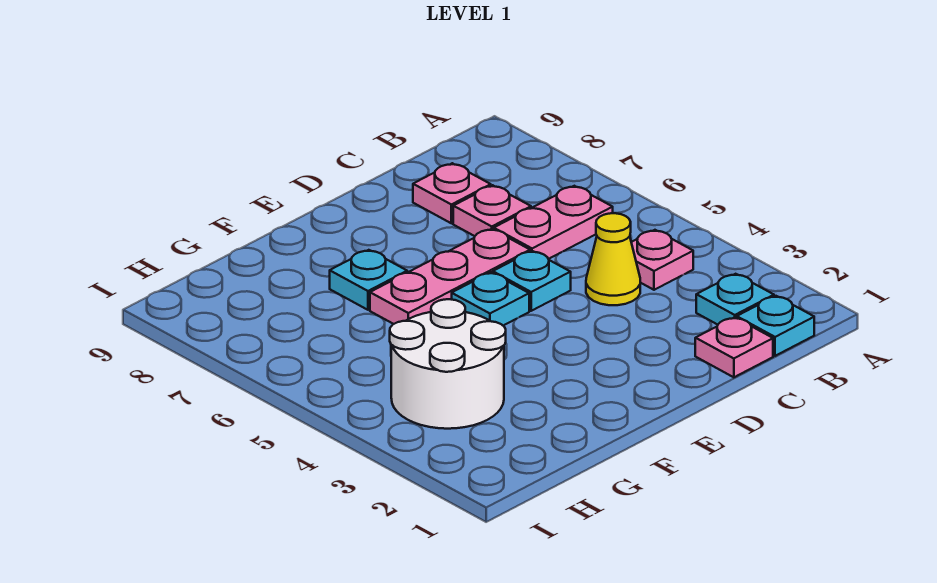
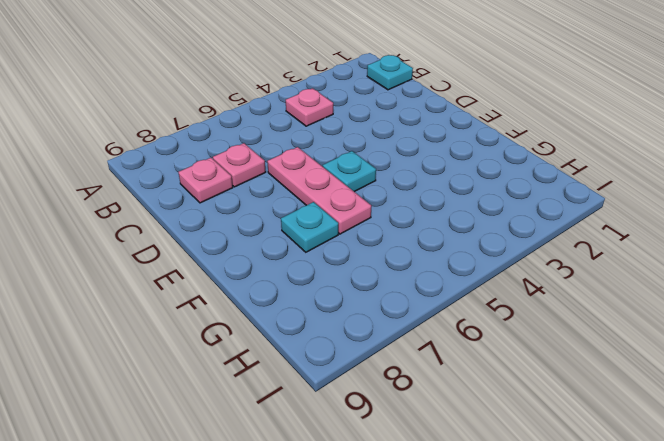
none -> cyan plate B2 level 1
none -> pink plate B6:C6 level 1
none -> pink plate C1 level 1

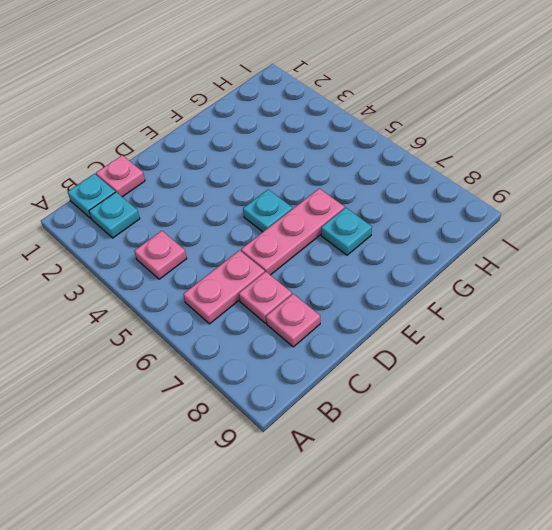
none -> yellow cone C4 level 1
none -> cyan plate D5 level 1
none -> white round brick G3:H4 level 1

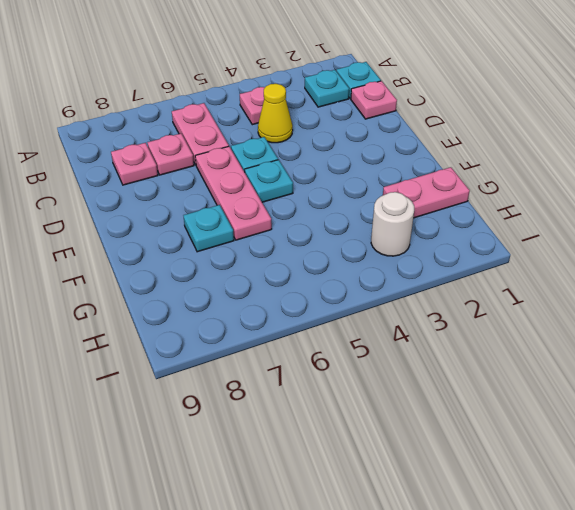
pink plate G1:G2 level 1 -> none
white round brick H3 level 1 -> white round brick G3:H4 level 1

